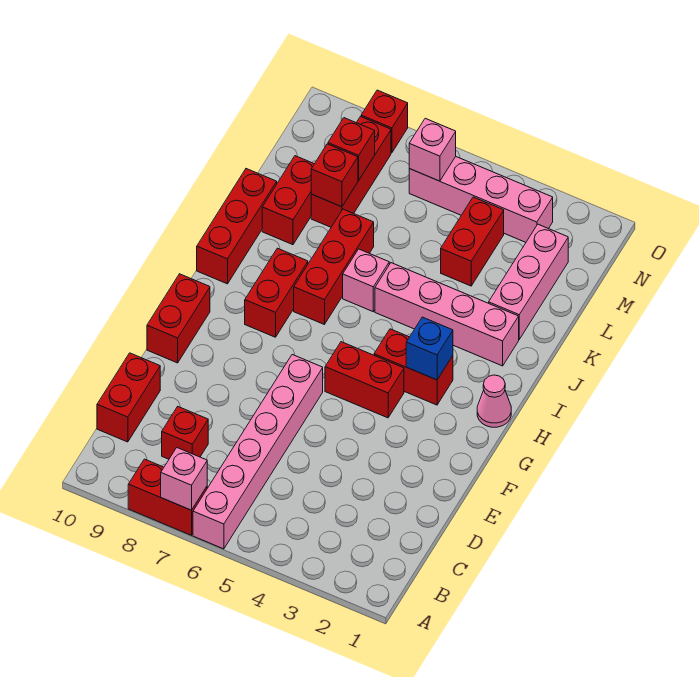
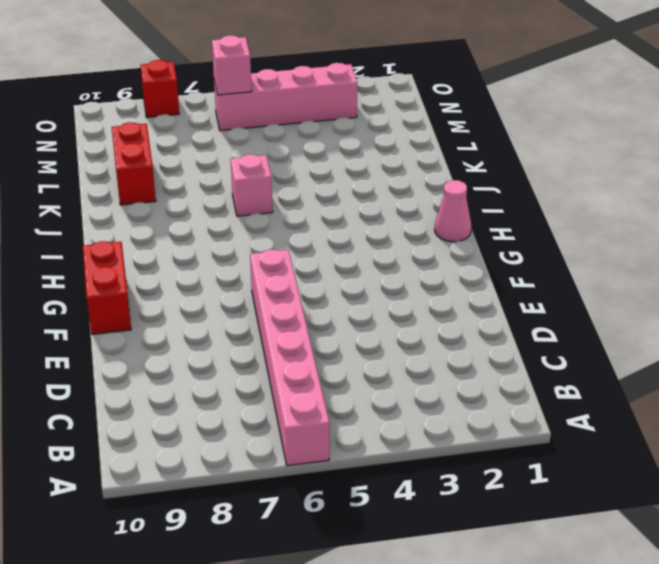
none -> red brick A7:A8 level 1
none -> red brick C8 level 1
none -> red brick C10:D10 level 1

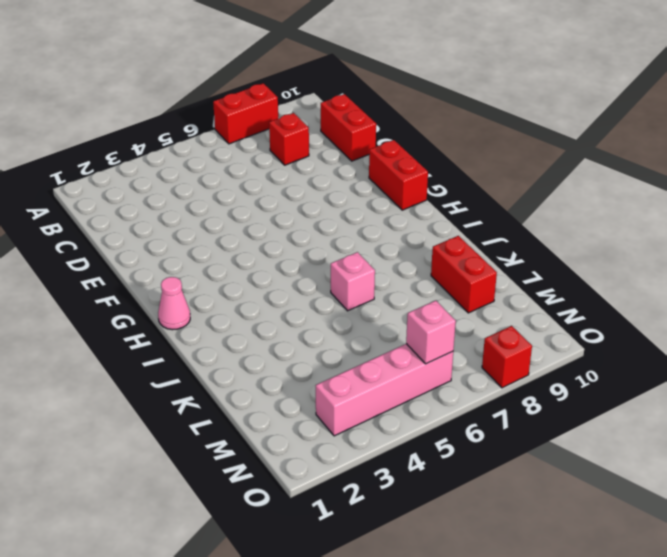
none -> pink brick A6:F6 level 1
none -> red brick G4:G5 level 1
none -> red brick H3:H4 level 1

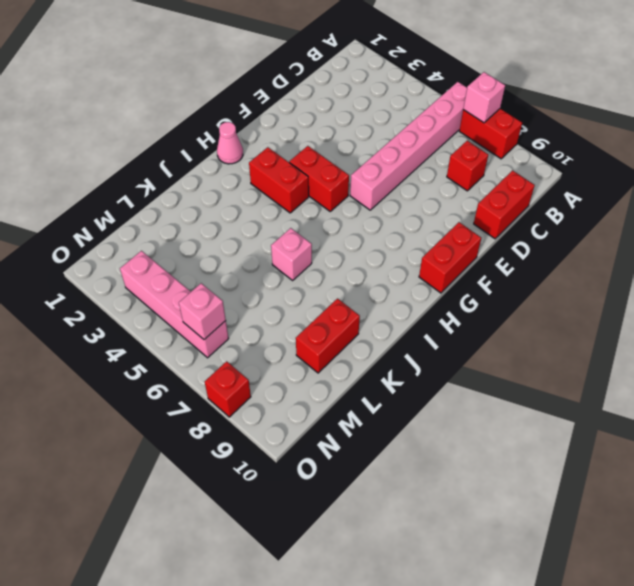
none -> red brick H8:I8 level 1
none -> red brick I7:K7 level 1
none -> red brick I10:K10 level 1

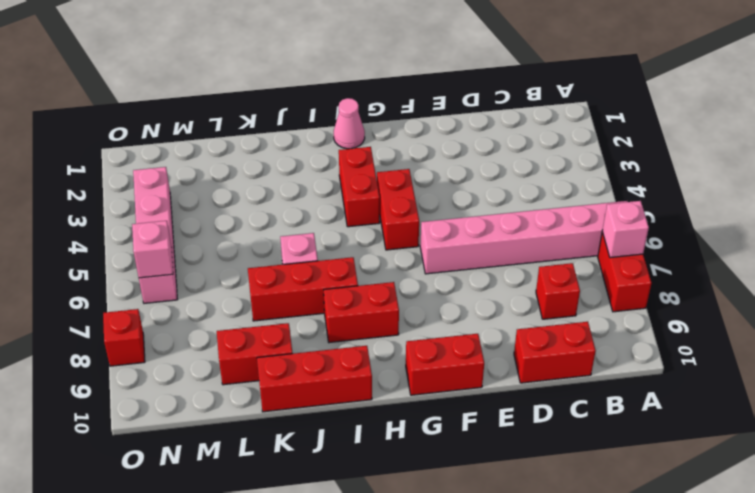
none -> pink brick J2:J5 level 1
none -> pink brick K2:M2 level 1
none -> red brick L4:M4 level 1

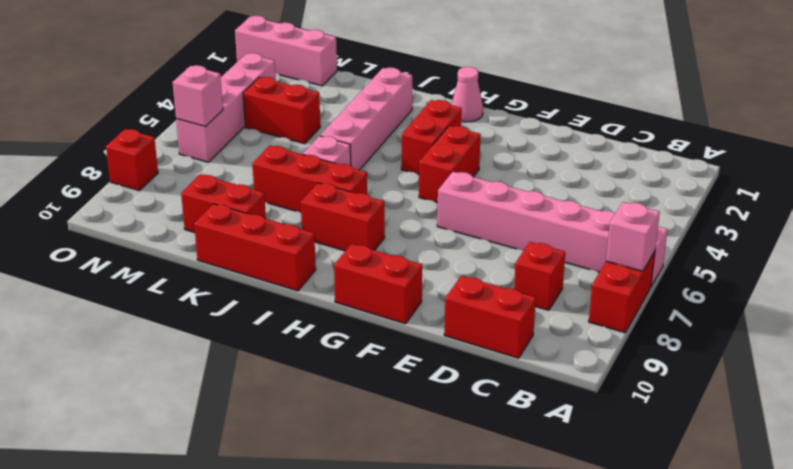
pink brick M1:O1 level 1 -> pink brick K2:M2 level 1
none -> red brick L8:N8 level 1
none -> blue brick H3 level 2
none -> red brick L8 level 2

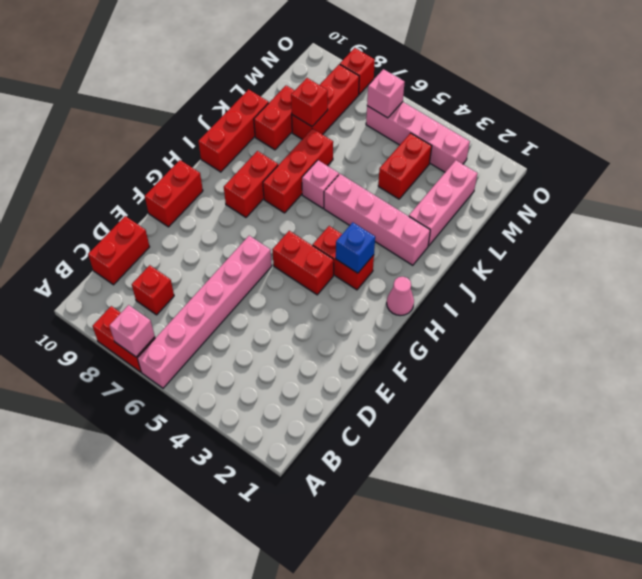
none -> red brick M8 level 2

